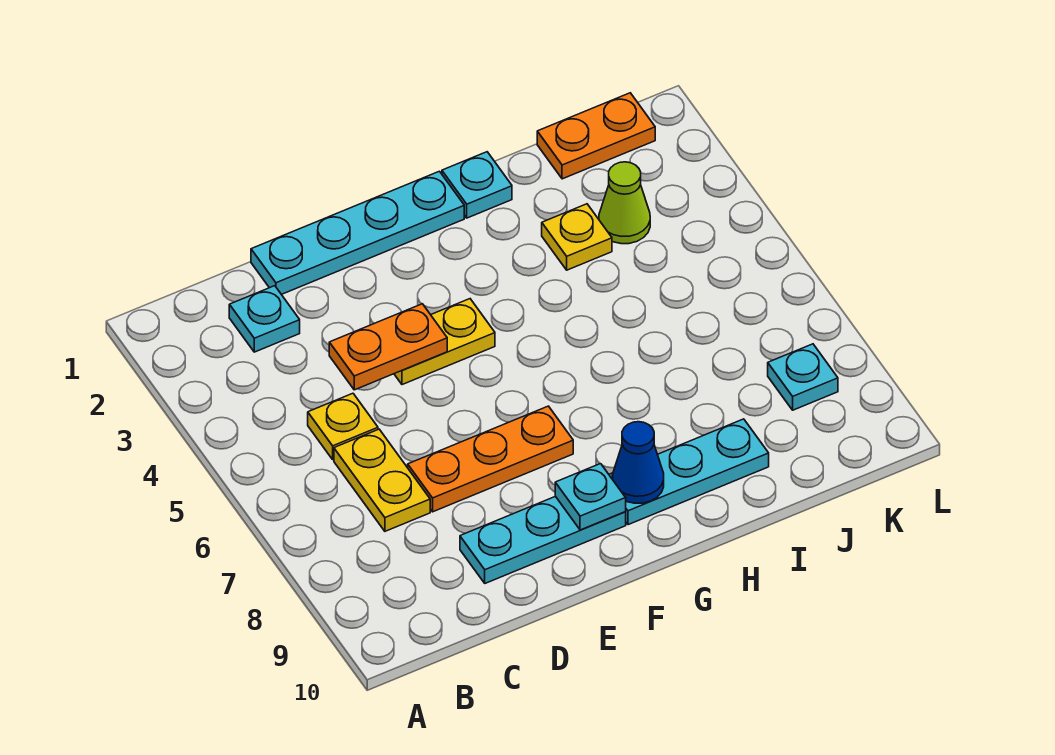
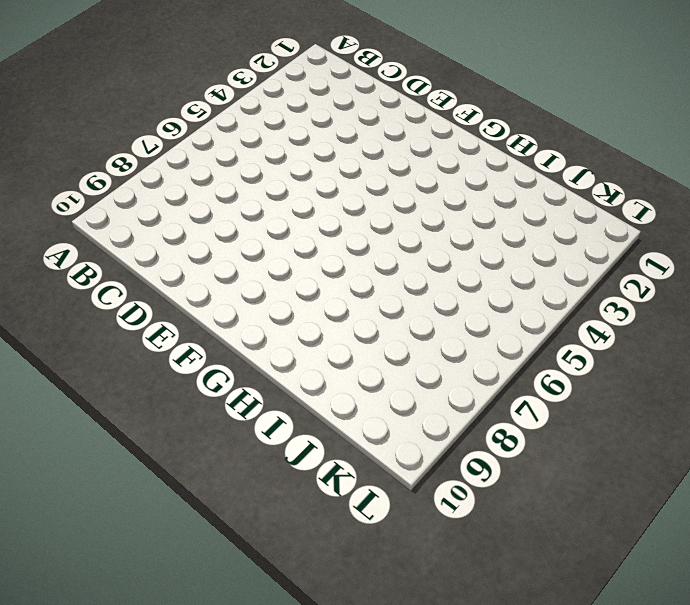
none -> cyan plate C2 level 1
none -> yellow plate C5 level 1
none -> yellow plate C6:C7 level 1

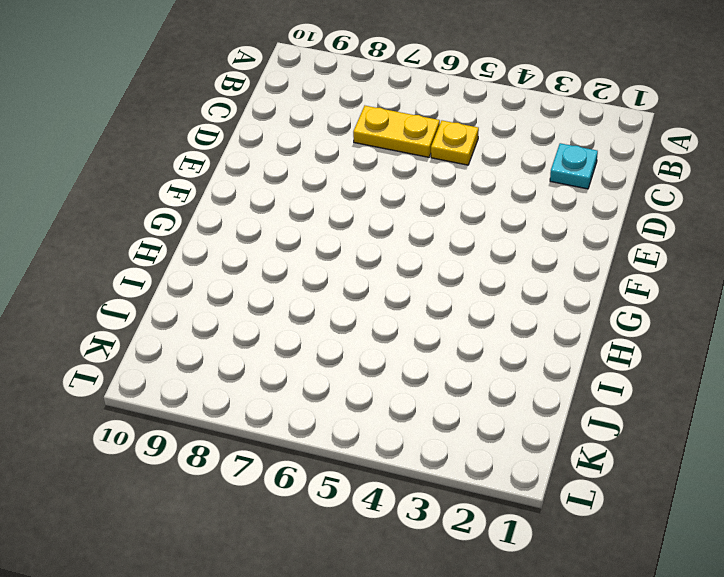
none -> cyan plate D1:G1 level 1
none -> orange plate D7:F7 level 1
none -> cyan plate D9:F9 level 1

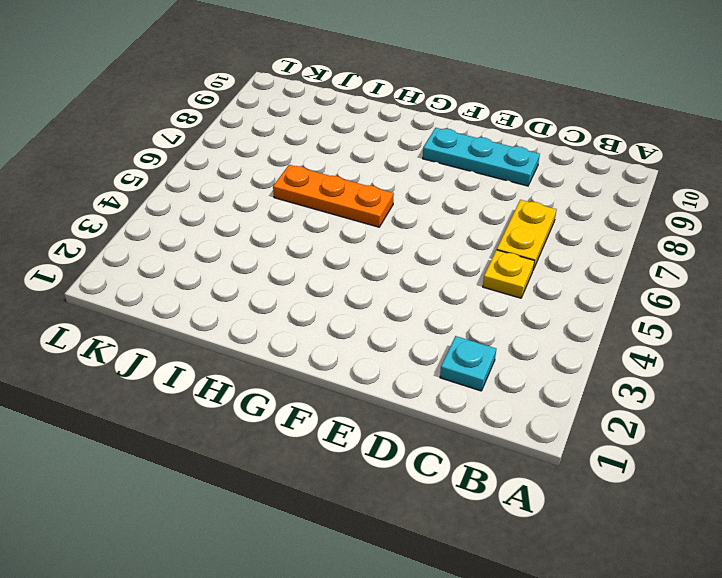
orange plate G6:I6 level 1 -> orange plate D7:F7 level 1
none -> cyan plate D1:G1 level 1
none -> yellow plate E4:F4 level 1
none -> cyan plate G9:I9 level 1

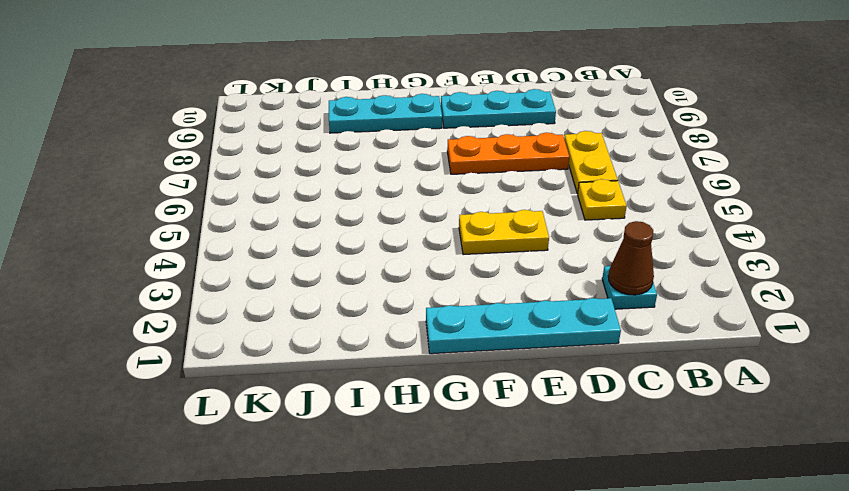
brown cone C2 level 2 -> none
none -> cyan plate H1 level 1
none -> yellow plate I3 level 1
none -> orange plate J1:K1 level 1

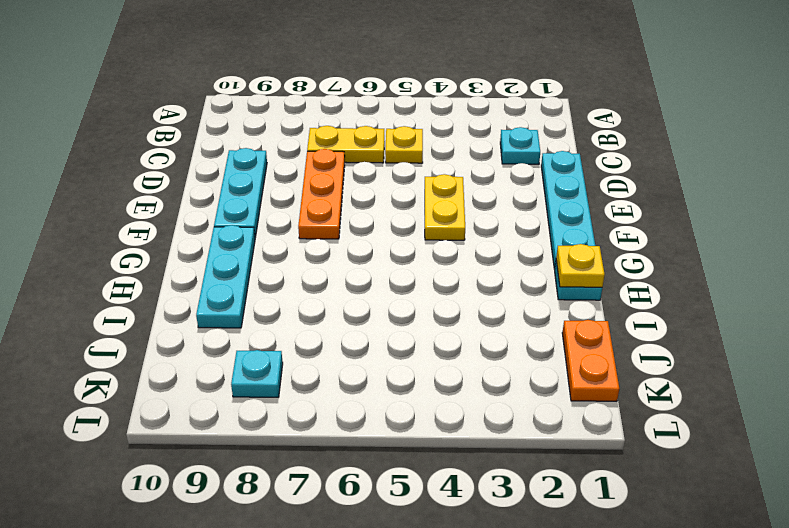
yellow plate H1 level 2 -> yellow plate I3 level 1
none -> lime cone J3 level 1
none -> orange plate D4:E4 level 2
none -> cyan plate F9 level 2

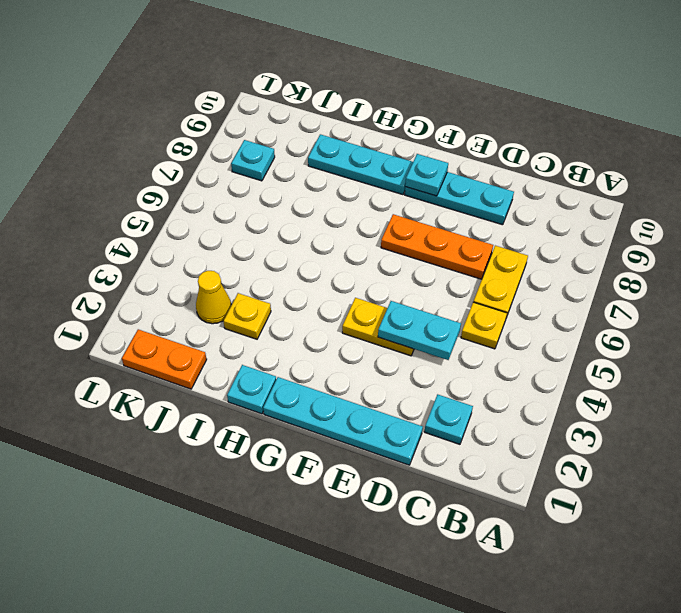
cyan plate D4:E4 level 2 -> orange plate D4:E4 level 2
yellow cone J3 level 1 -> lime cone J3 level 1
none -> blue cone G9 level 2

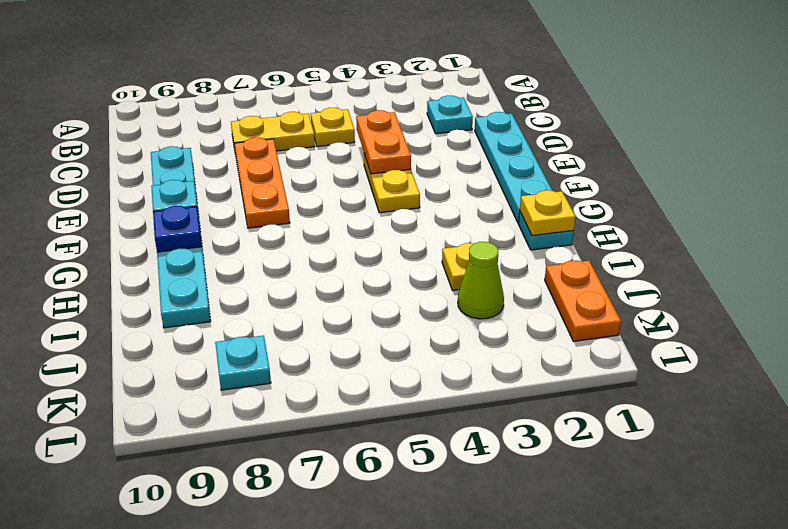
blue plate G9 level 2 -> blue cone G9 level 2
yellow plate H1 level 2 -> none

